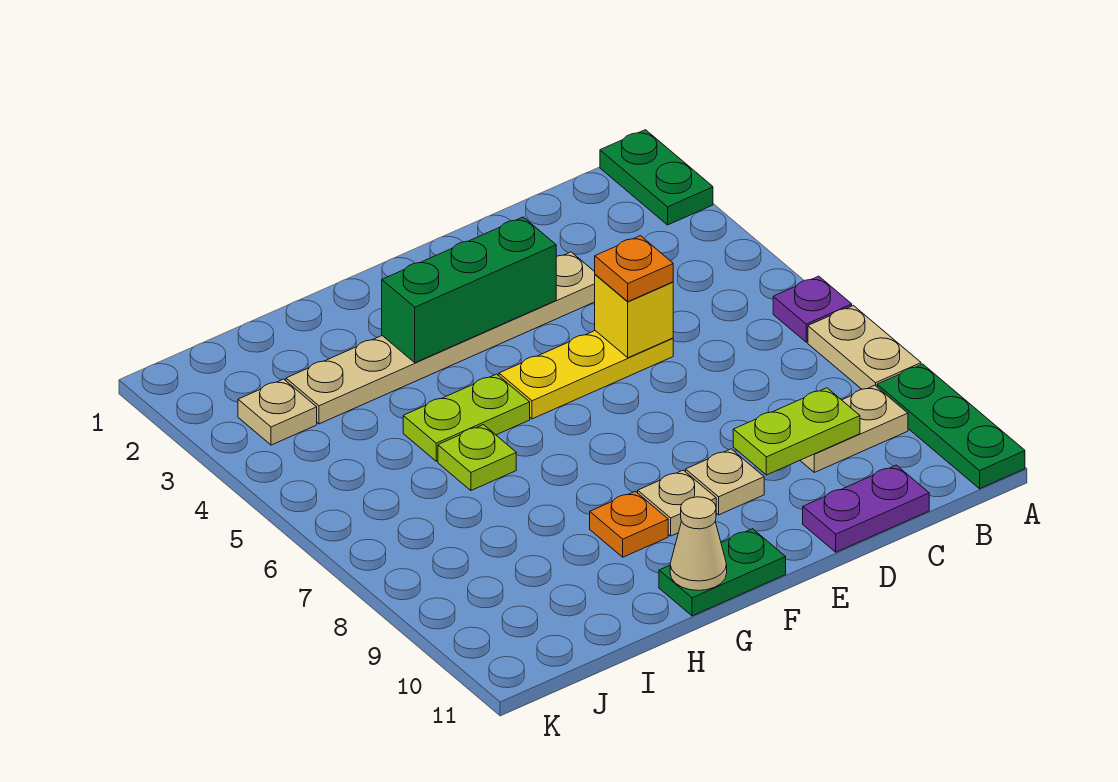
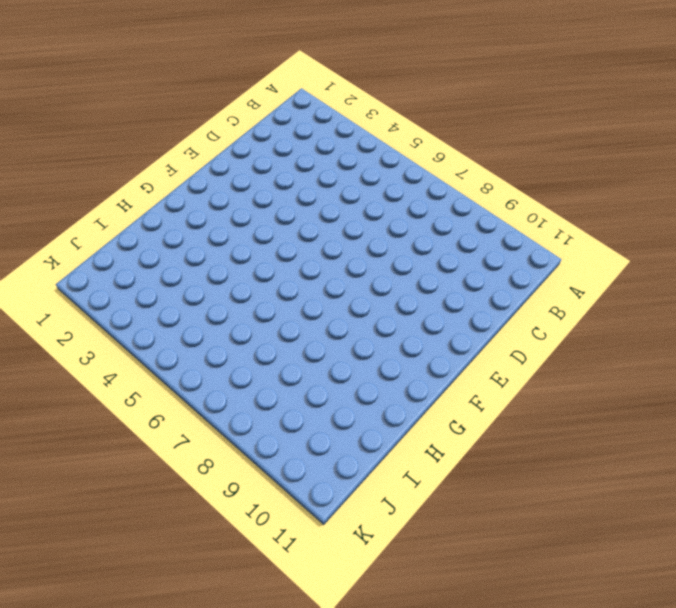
none -> green plate A1:A2 level 1
none -> purple plate A6 level 1
none -> tan plate A7:A8 level 1

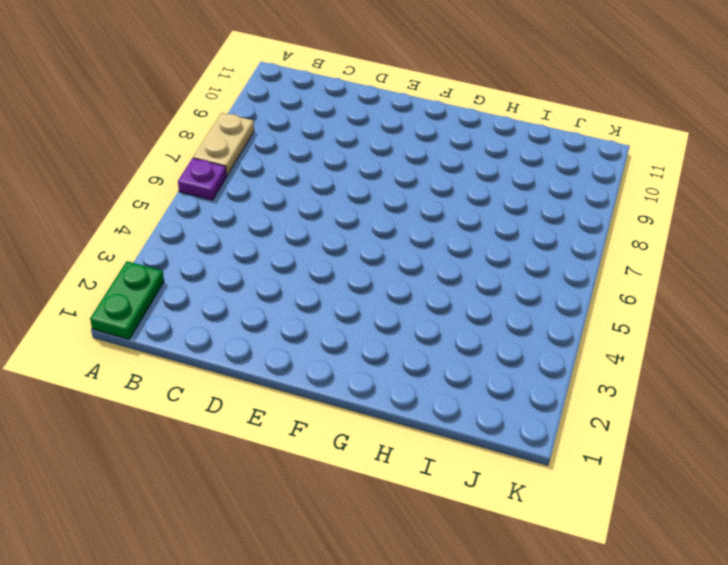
none -> green plate A9:A11 level 1
none -> tan plate B9:C9 level 1
none -> purple plate C11:D11 level 1

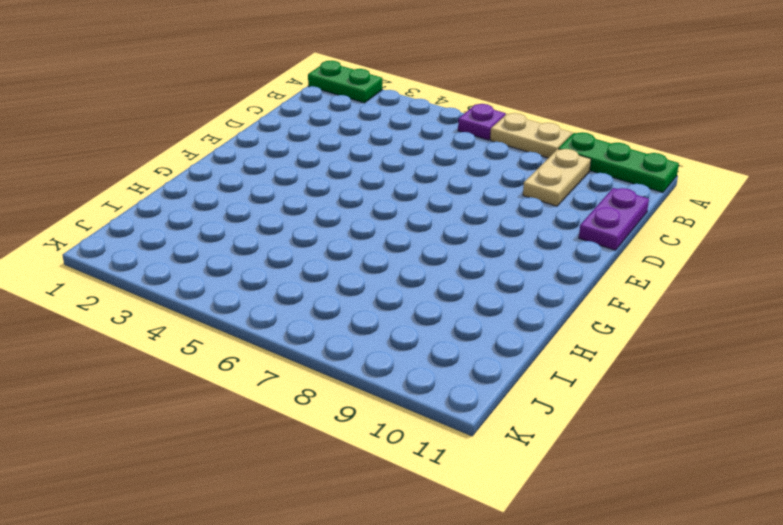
none -> tan plate D3:I3 level 1
none -> yellow plate D5:F5 level 1
none -> tan plate E9 level 1

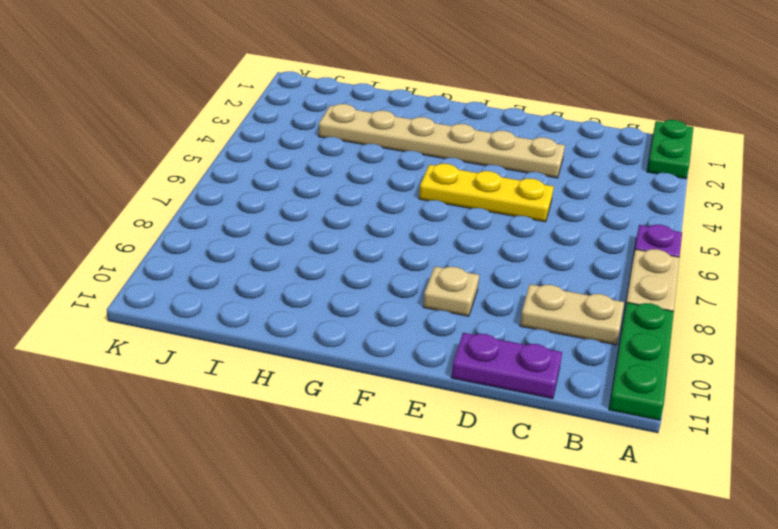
none -> tan plate F9 level 1
none -> green plate F11:G11 level 1
none -> lime plate G5:H5 level 1

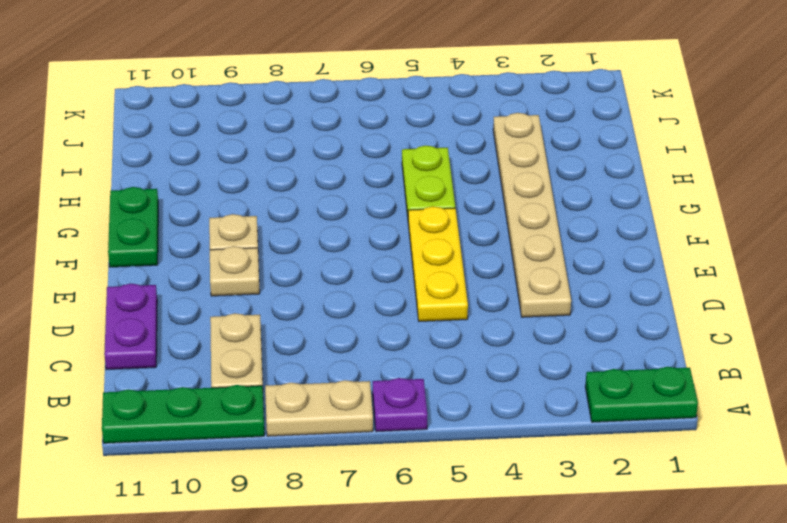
none -> orange plate G9 level 1
none -> lime plate H6 level 1
none -> tan plate J3 level 1

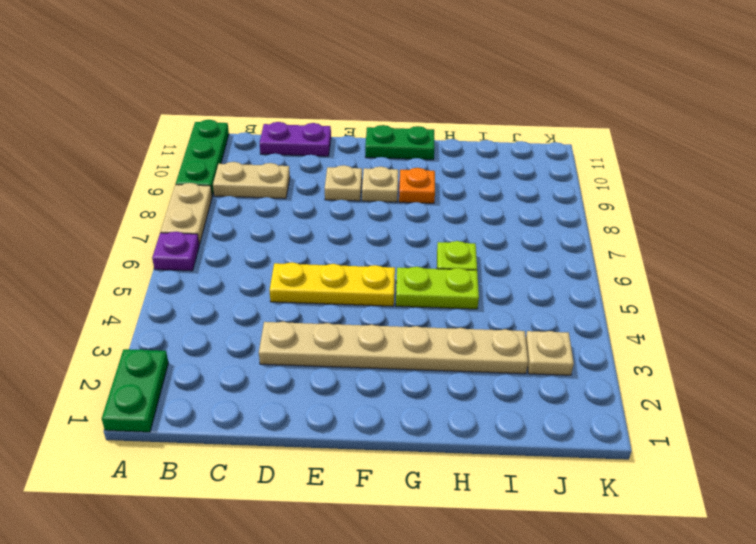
none -> lime plate C9:D9 level 2
none -> yellow brick D5 level 2
none -> green brick E3:G3 level 2

